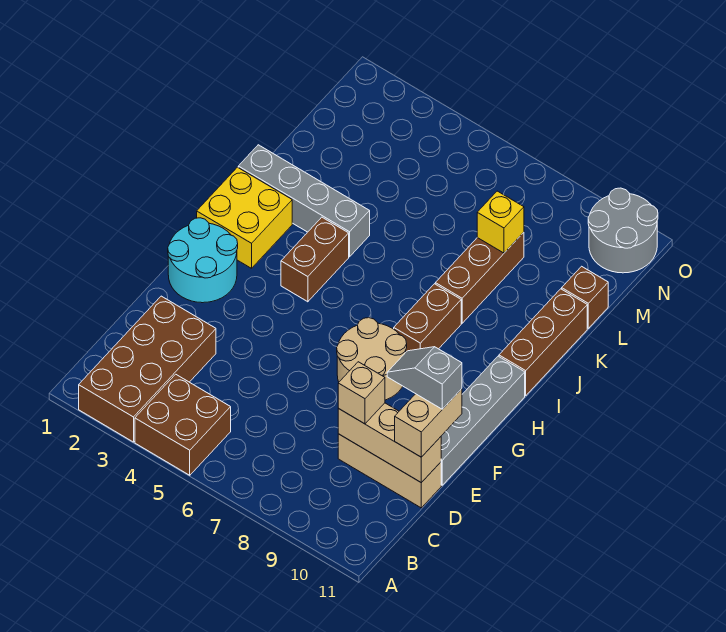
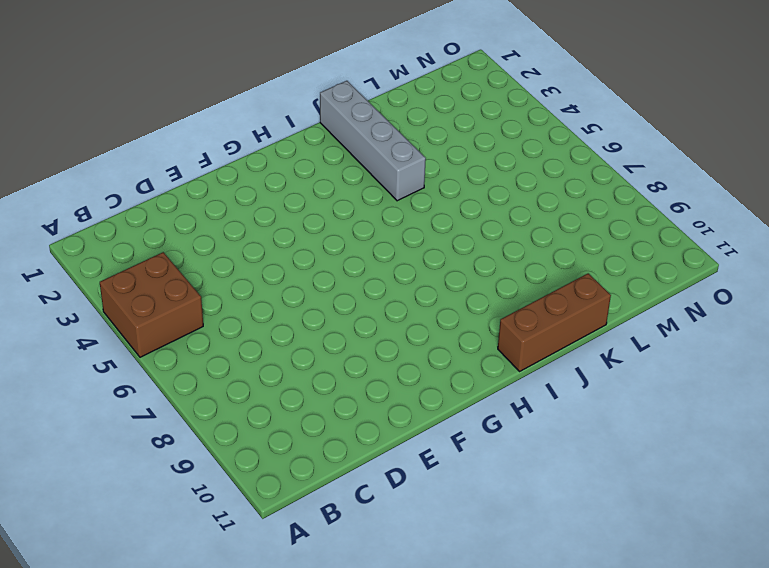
none -> brown brick A2:D3 level 1
none -> tan brick D9:D11 level 1
none -> grey brick E11:H11 level 1

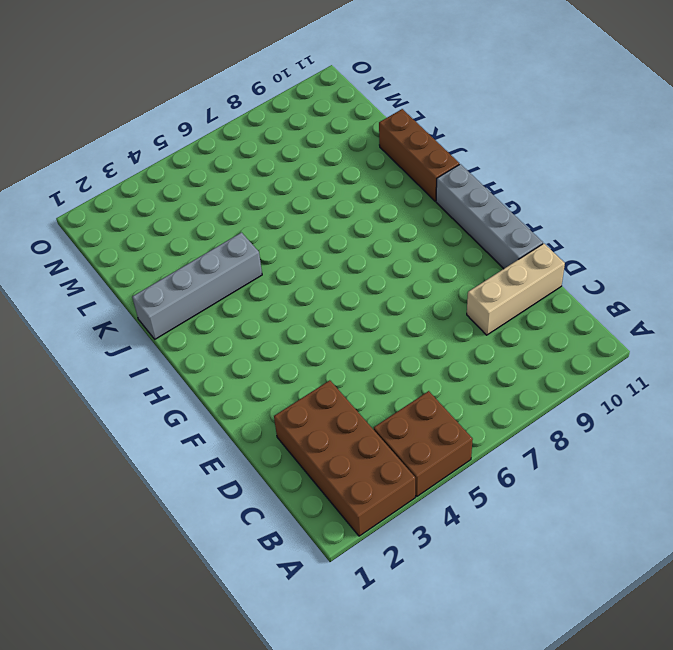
none -> cyan round brick F1:G2 level 1
none -> tan round brick F7:G8 level 1
none -> yellow brick H1:I2 level 1

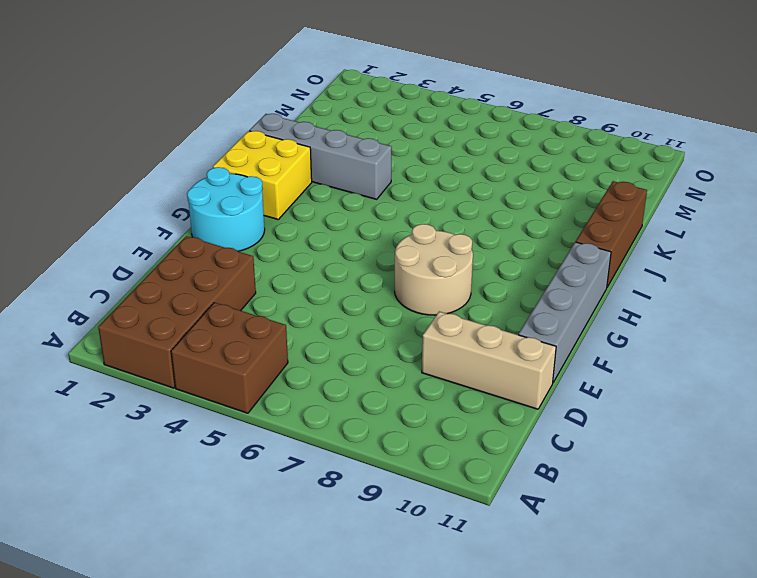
none -> brown brick H4:I4 level 1
none -> brown brick H8:I8 level 1
none -> brown brick J8:L8 level 1

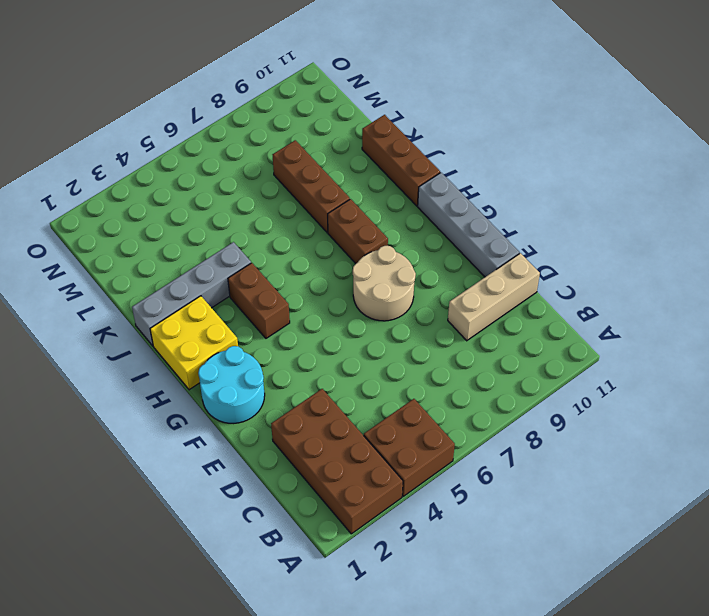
none -> brown brick L11 level 1
none -> grey round brick N10:O11 level 1
none -> tan brick D9:D11 level 2

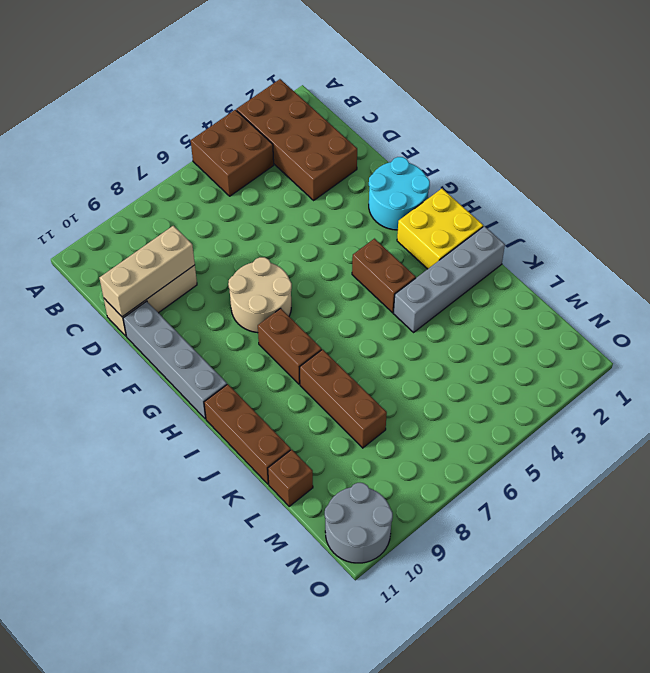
none -> yellow brick L8 level 2
none -> tan brick D9 level 3
none -> tan brick D11:E11 level 3

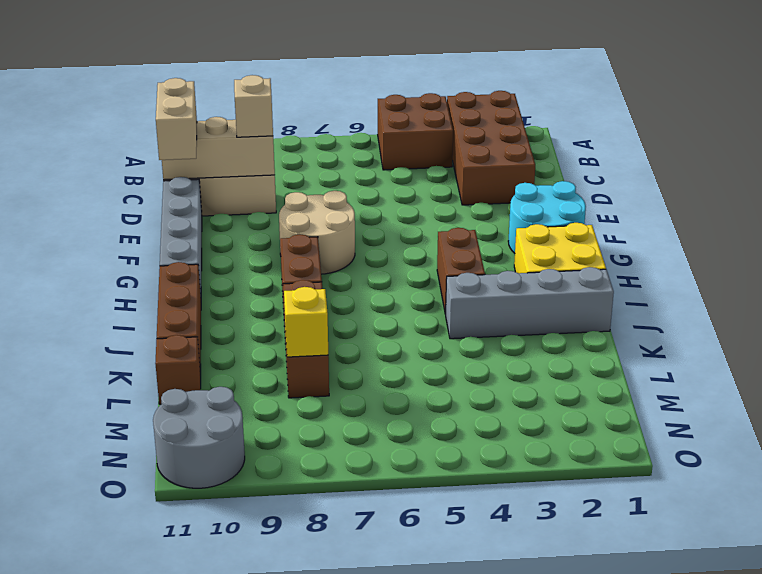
none -> grey slope E10:E11 level 4 top 11

